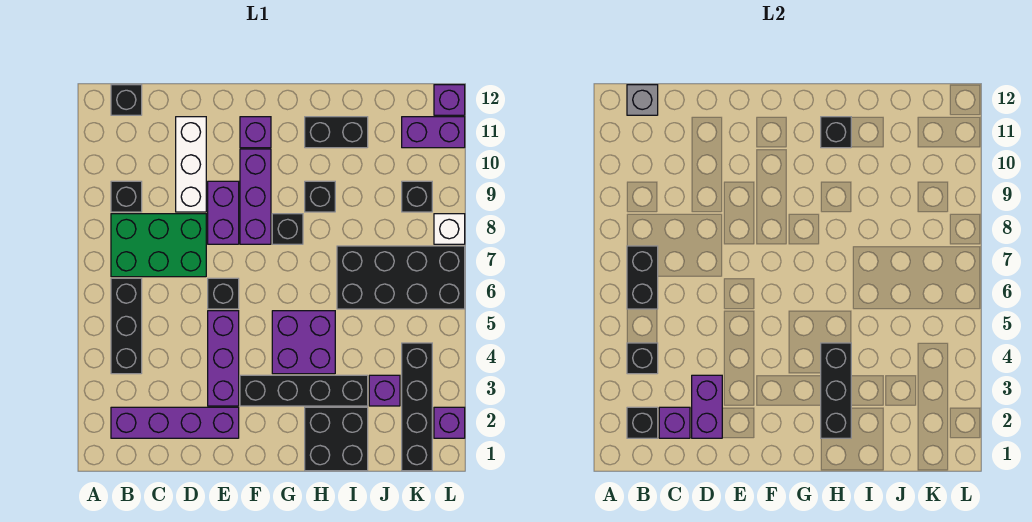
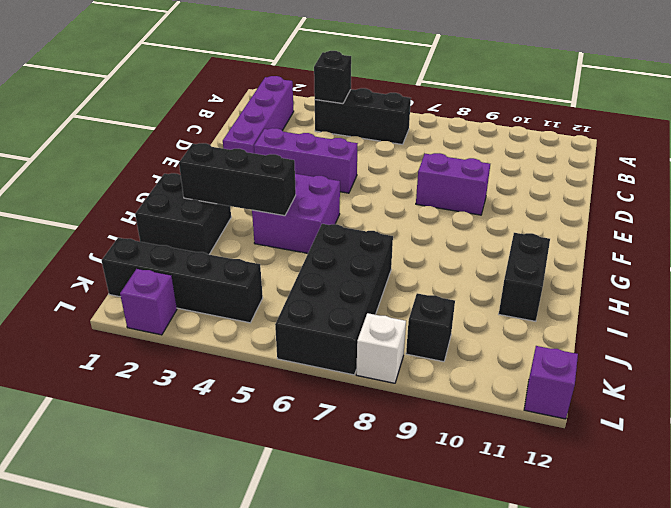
none -> green brick B7:D8 level 1
none -> black brick B9 level 1
none -> black brick B12 level 1
none -> white brick D9:D11 level 1

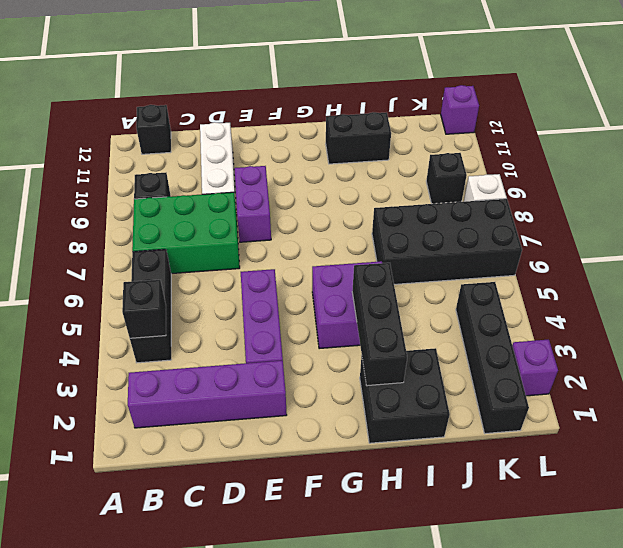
none -> black brick E6 level 1
none -> black brick F3:I3 level 1
none -> purple brick F8:F10 level 1
none -> purple brick F11 level 1

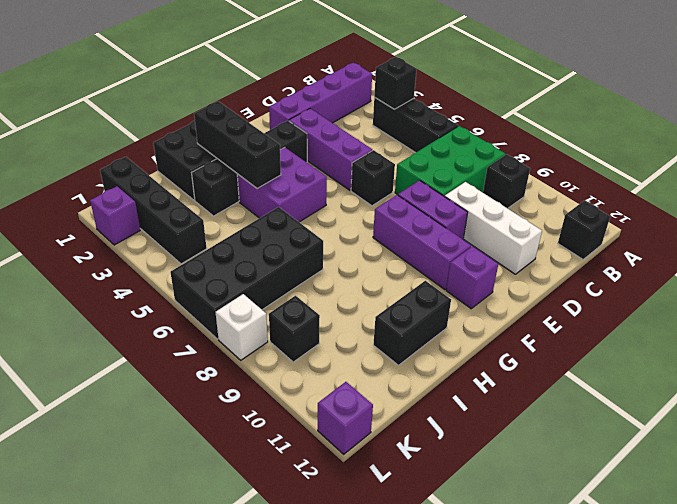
none -> black brick G8 level 1
none -> black brick H9 level 1
none -> purple brick J3 level 1
none -> purple brick K11:L11 level 1

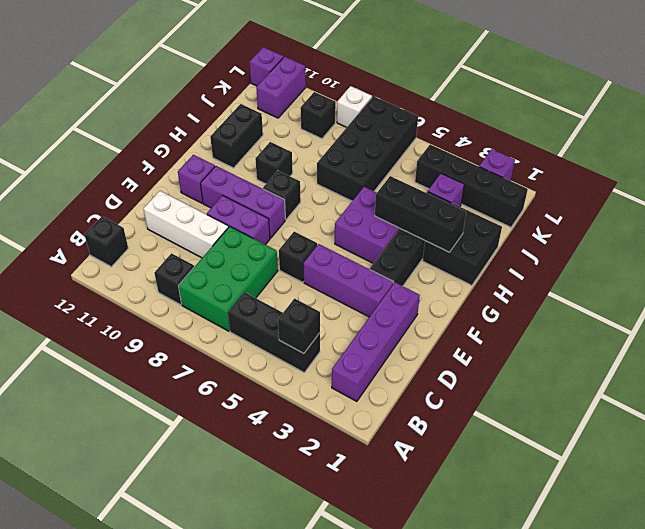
none -> black brick B2 level 2
none -> black brick B6:B7 level 2
none -> grey brick B12 level 2
none -> purple brick C2 level 2

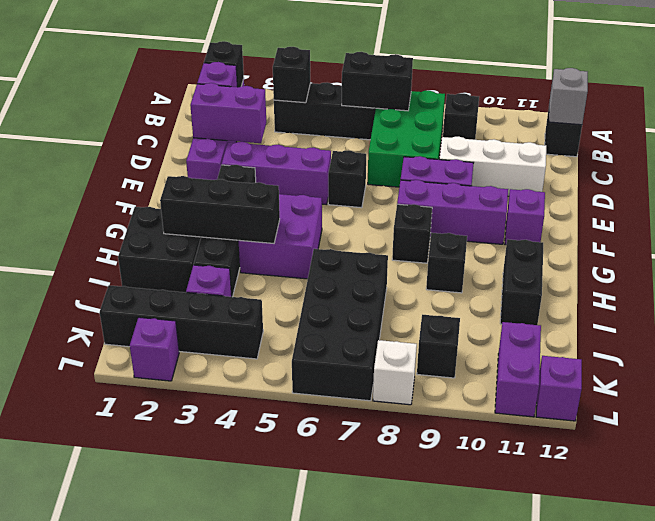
none -> black brick H11 level 2

